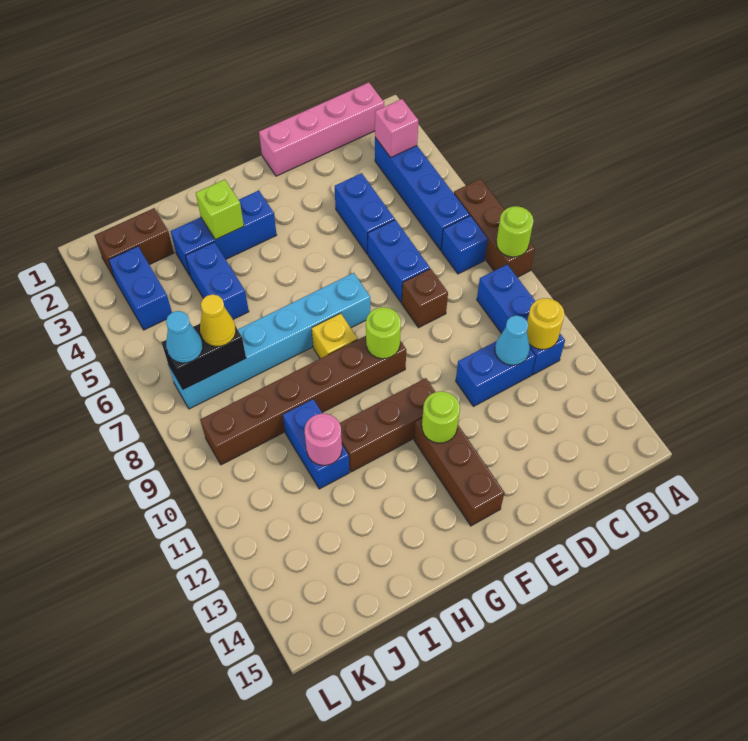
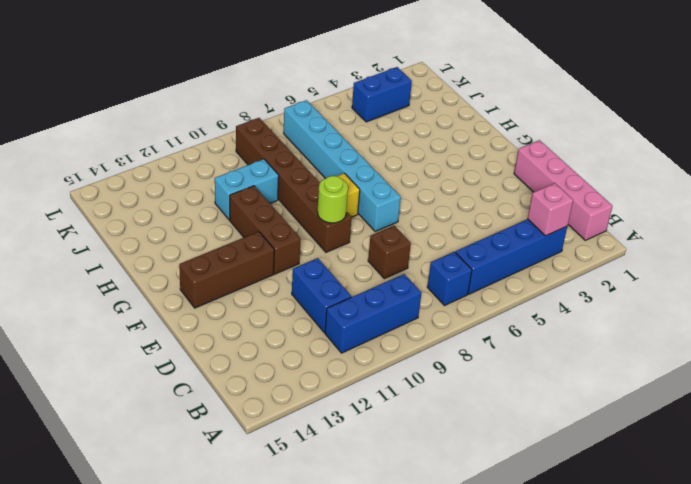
cyan brick I10:I11 level 1 -> blue brick I10:I11 level 1
none -> brown brick A6:A8 level 1
none -> blue brick D4:D5 level 1
none -> blue brick D6:D7 level 1
none -> blue brick G3:I3 level 1

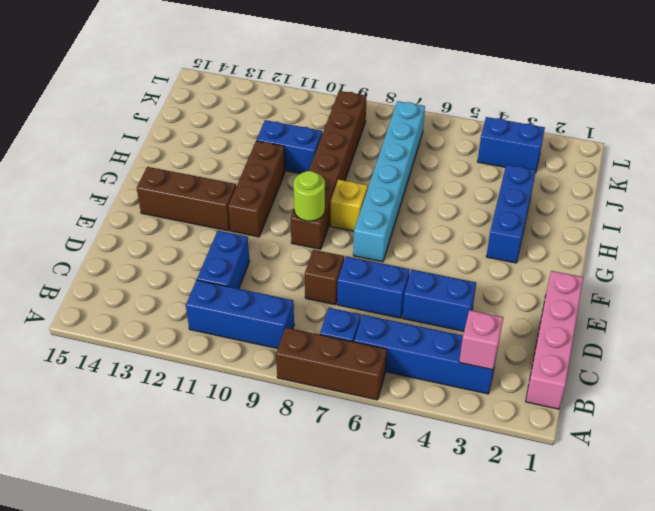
none -> blue brick I4:I5 level 1
none -> brown brick J2:K2 level 1
none -> lime round brick A8 level 2
none -> yellow round brick B11 level 2

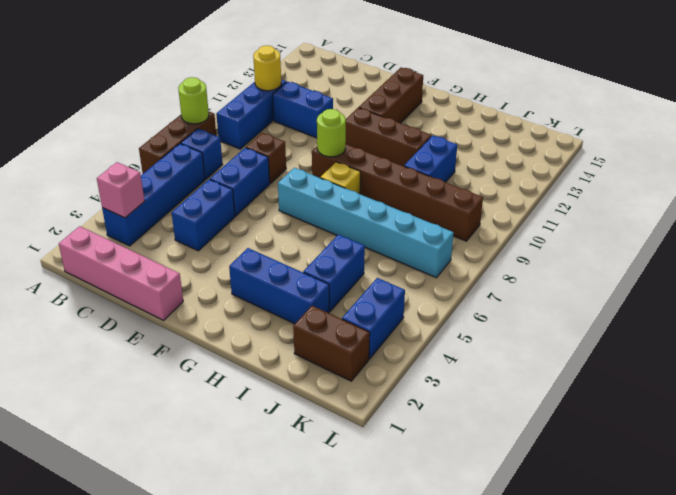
none -> cyan cone C11 level 2
none -> lime round brick F12 level 2
none -> lime brick H3 level 2
none -> pink round brick I11 level 2

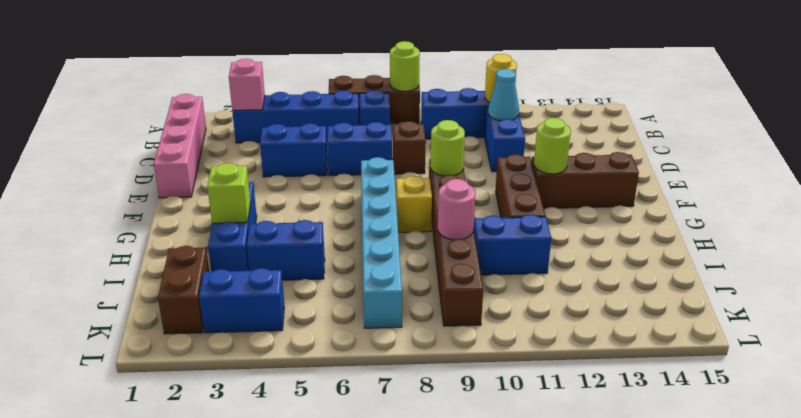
pink round brick I9 level 2 -> pink round brick I11 level 2
none -> black brick J7:K7 level 2
none -> yellow cone J7 level 3
none -> cyan cone K7 level 3

